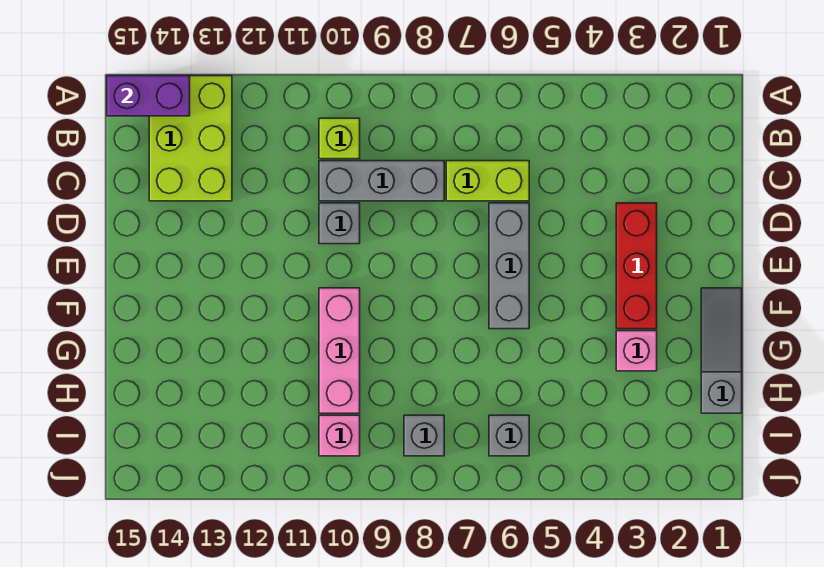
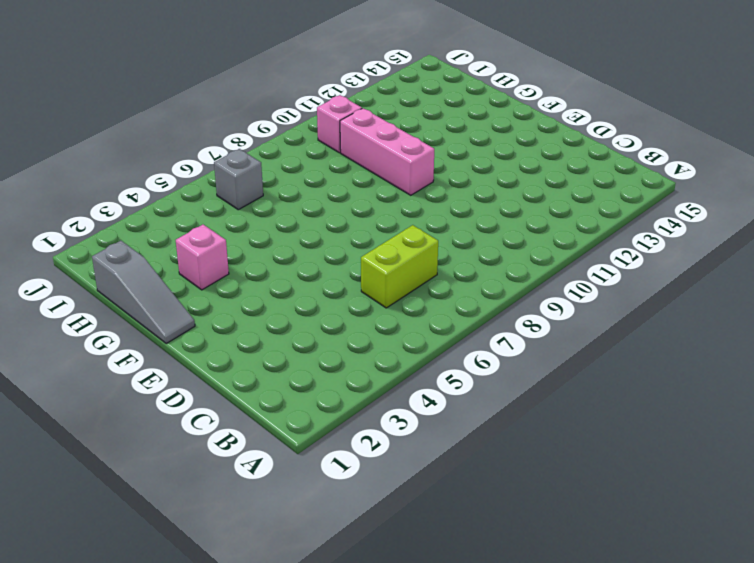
none -> lime brick A13:C14 level 1
none -> lime brick B10 level 1
none -> grey brick C8:C10 level 1

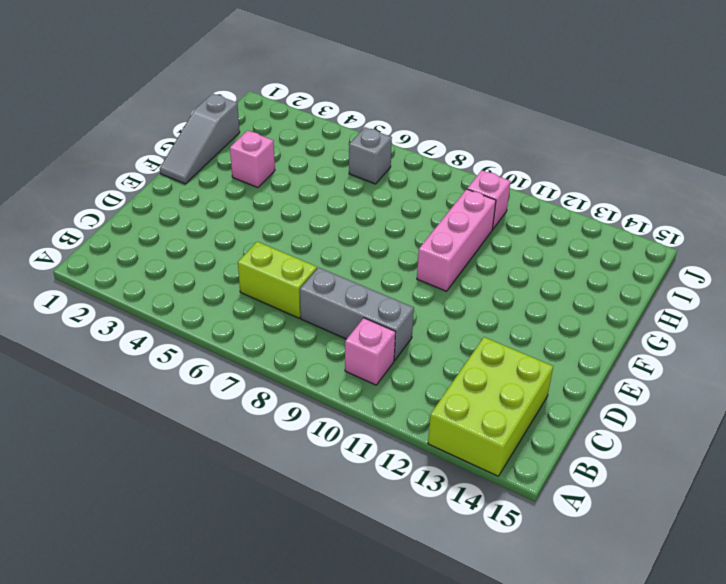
pink brick B10 level 1 -> lime brick B10 level 1
none -> red brick D3:F3 level 1
none -> grey brick D6:F6 level 1
none -> grey brick D10 level 1

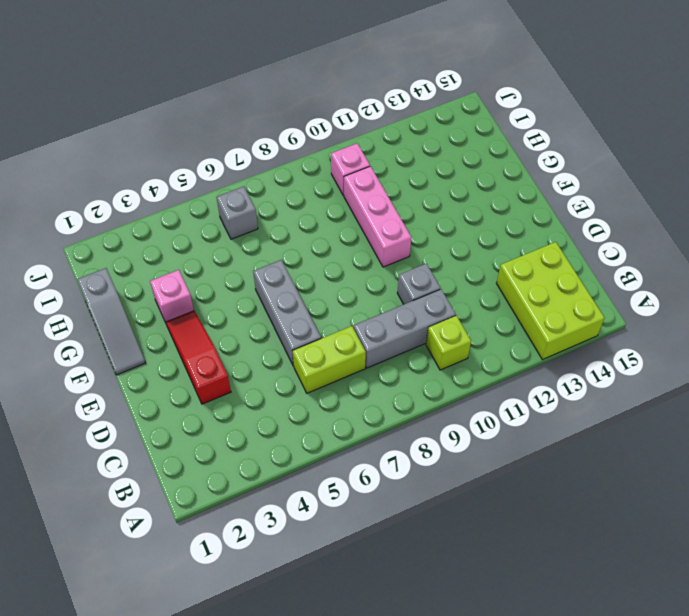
red slope D3:F3 level 1 top D -> red brick D3:F3 level 1
none -> grey brick I8 level 1
none -> purple brick A14:A15 level 2

